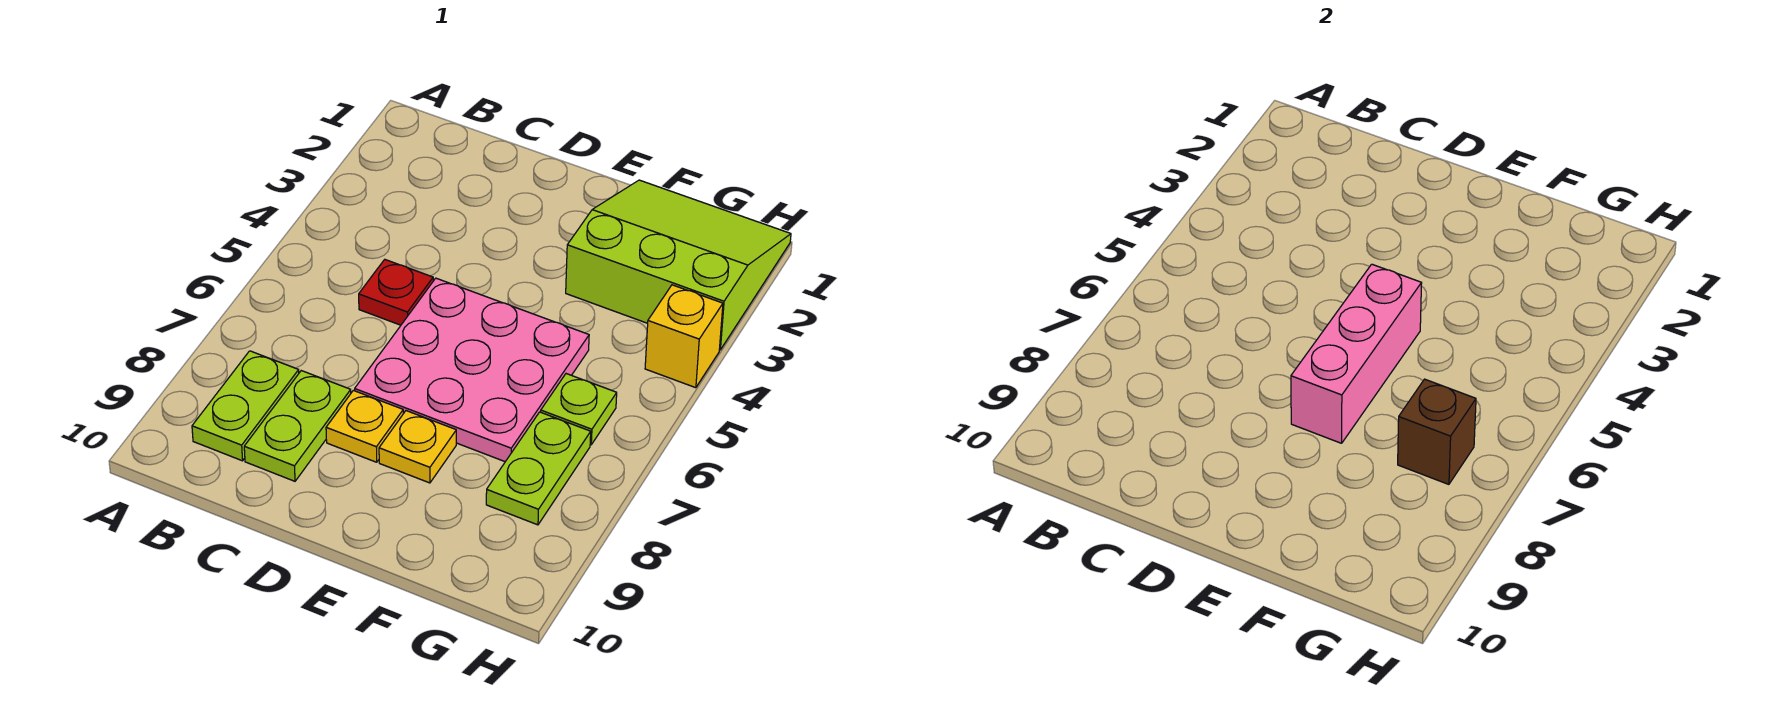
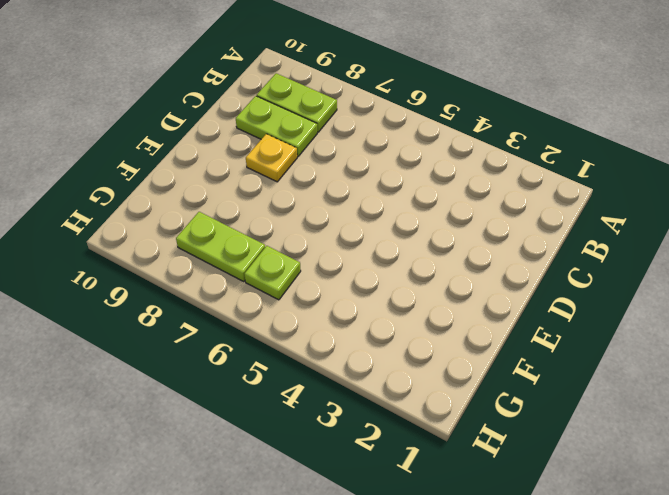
none -> red plate C5 level 1
none -> pink plate D5:F7 level 1
none -> yellow plate E8 level 1

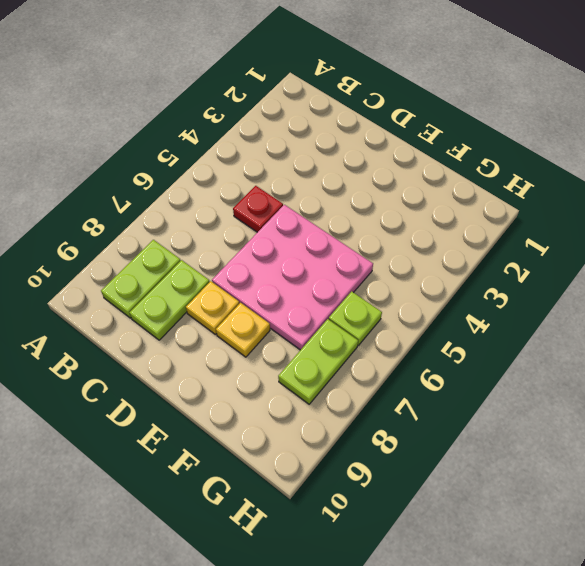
none -> lime slope F1:H3 level 1 top 3
none -> yellow brick H4 level 1
none -> pink brick E5:E7 level 2

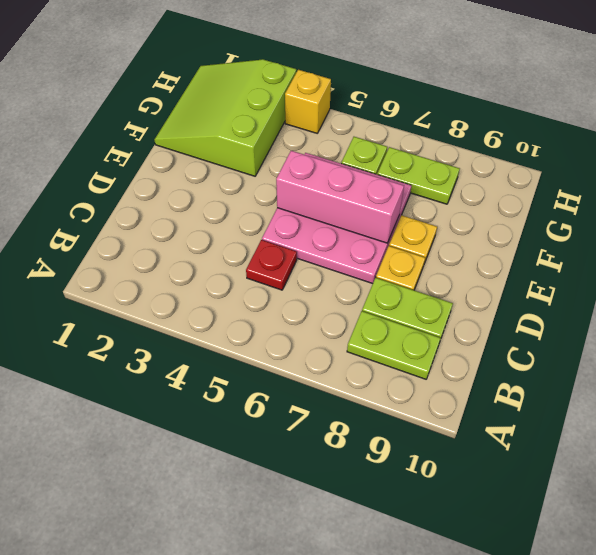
none -> brown brick G7 level 2

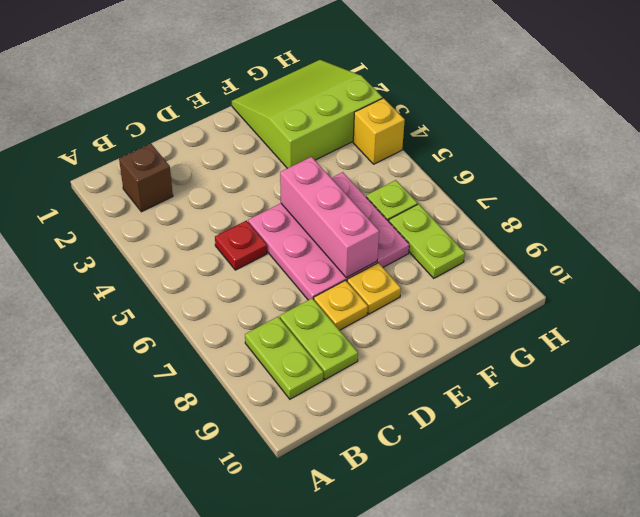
brown brick B2 level 1 -> brown brick G7 level 2

